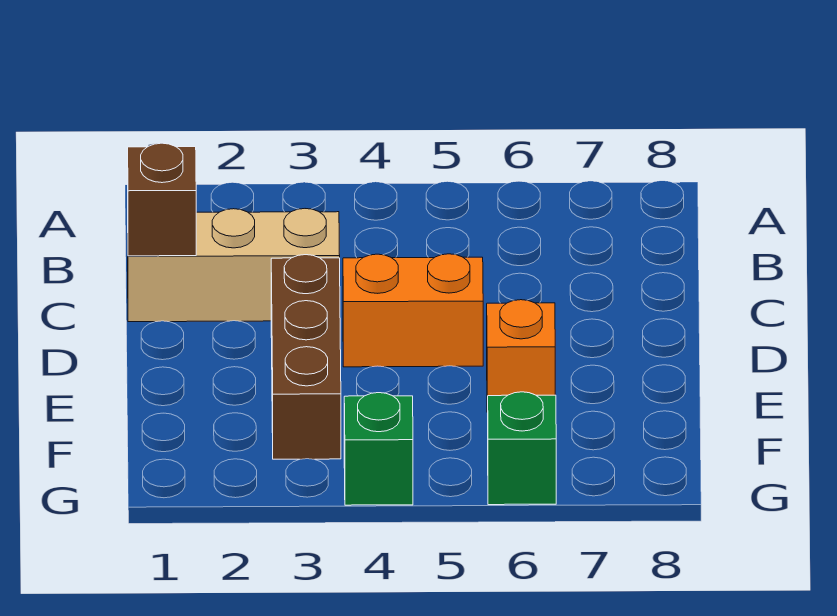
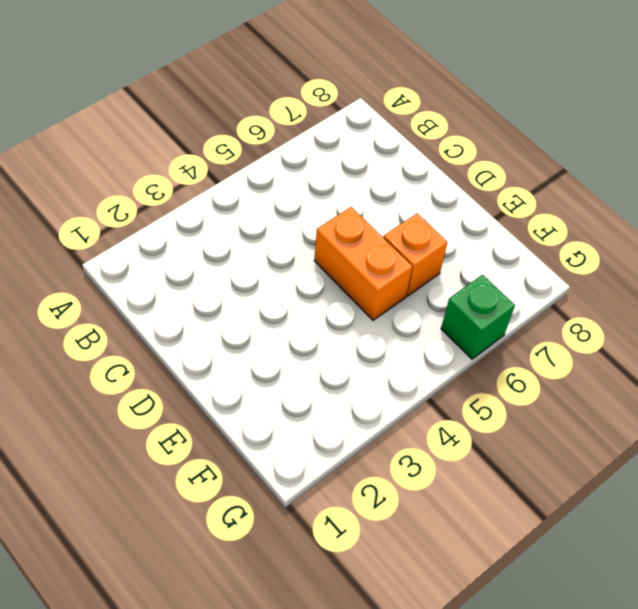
orange brick D5:E5 level 1 -> orange brick D4:D5 level 1
none -> tan brick C1:C3 level 1
none -> brown brick D3:F3 level 1

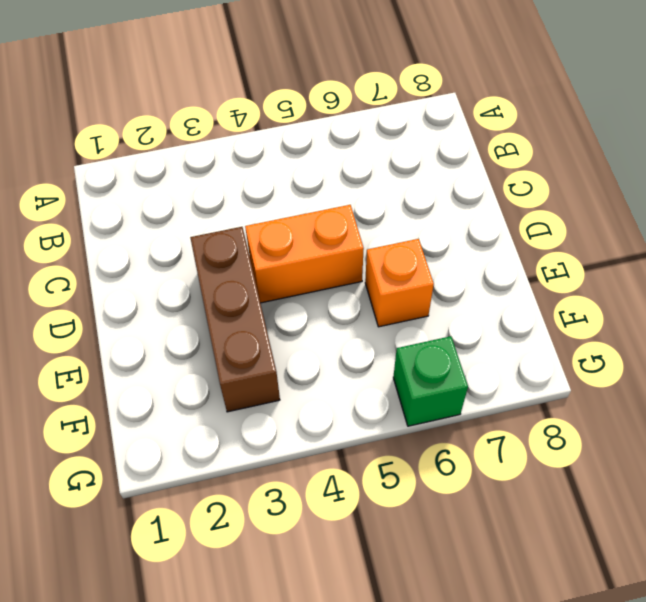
none -> tan brick C1:C3 level 1
none -> green brick G4 level 1

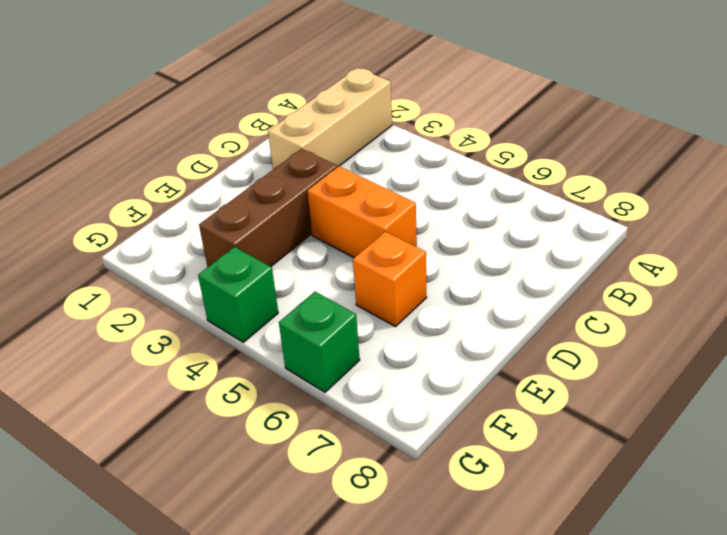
tan brick A2:C2 level 1 -> tan brick C1:C3 level 1
none -> brown brick C1 level 2

